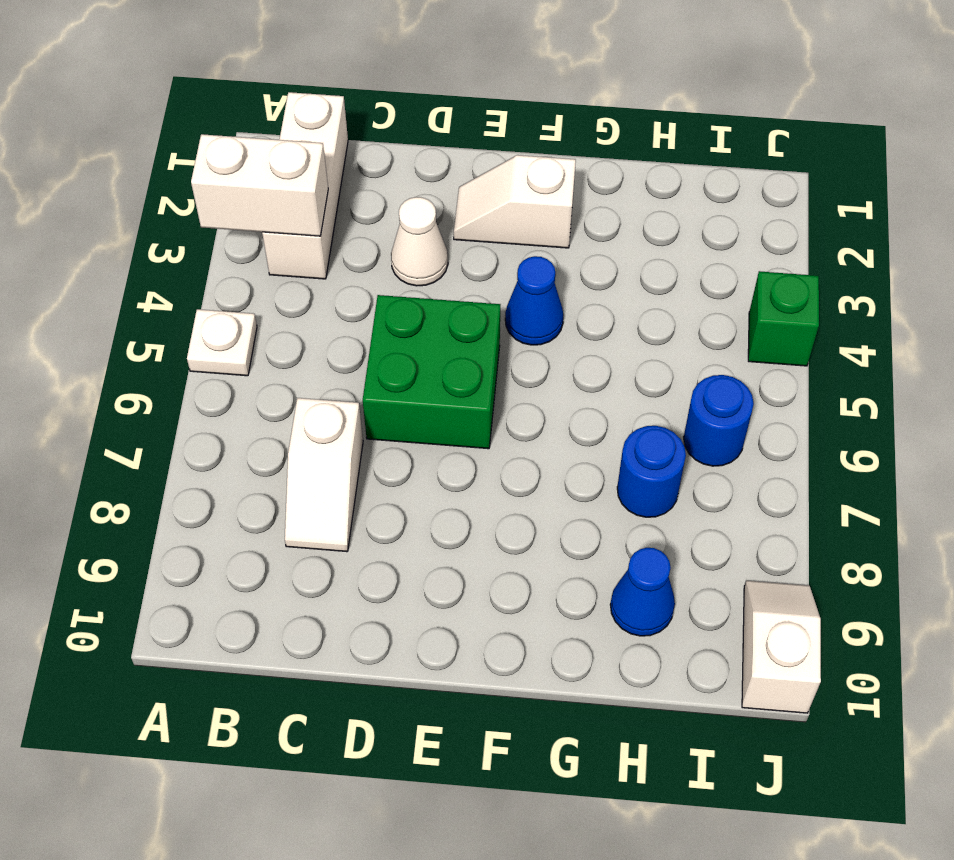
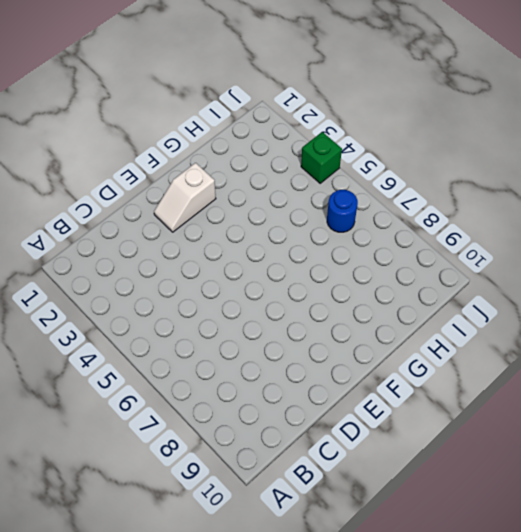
none -> white plate A5 level 1
none -> white brick B1:B3 level 1
none -> white slope C7:C8 level 1 top 7

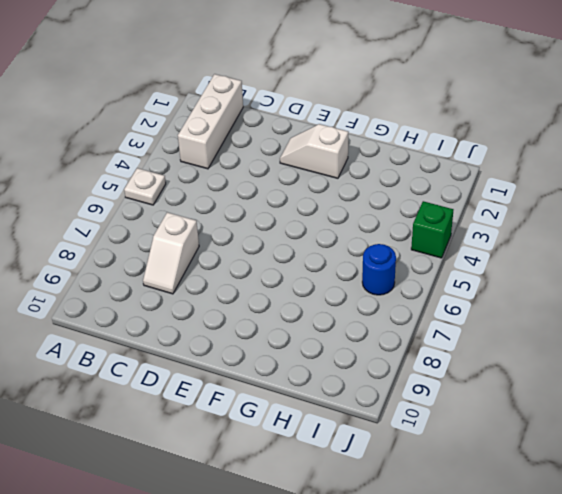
none -> white cone D3 level 1
none -> green brick D5:E6 level 1
none -> blue cone F4 level 1

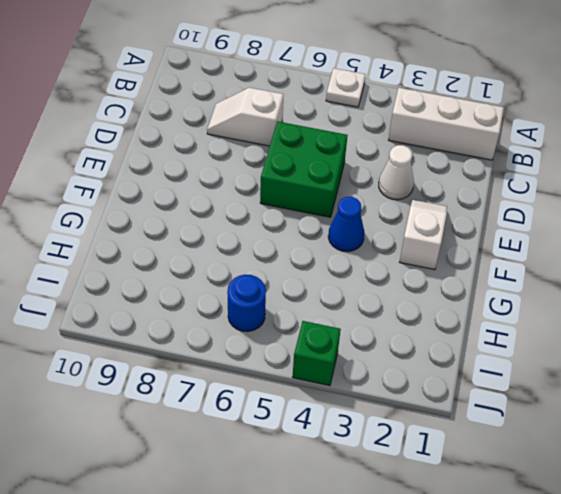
none -> blue round brick H7 level 1
none -> blue cone H9 level 1
none -> white slope J9:J10 level 1 top 10

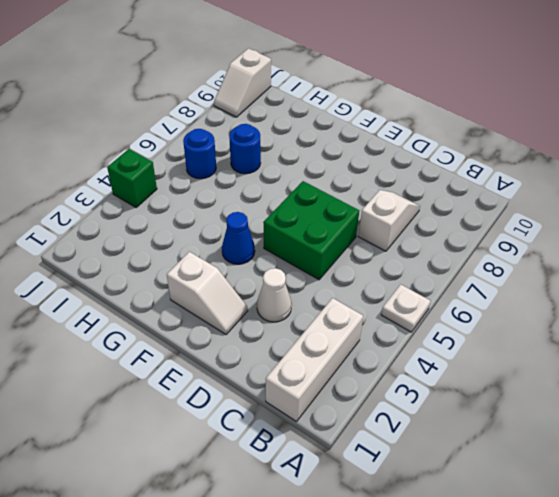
none -> blue cone H9 level 1
none -> white brick A3:B3 level 2

